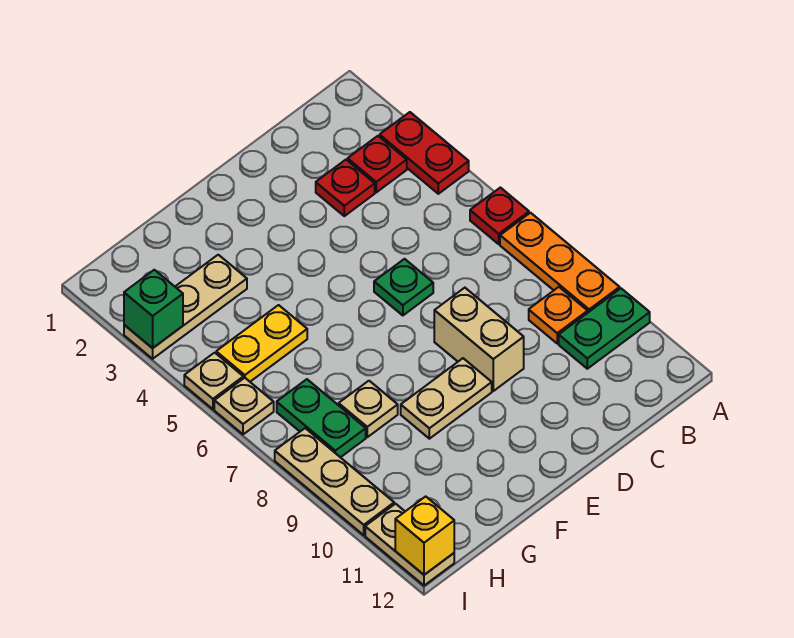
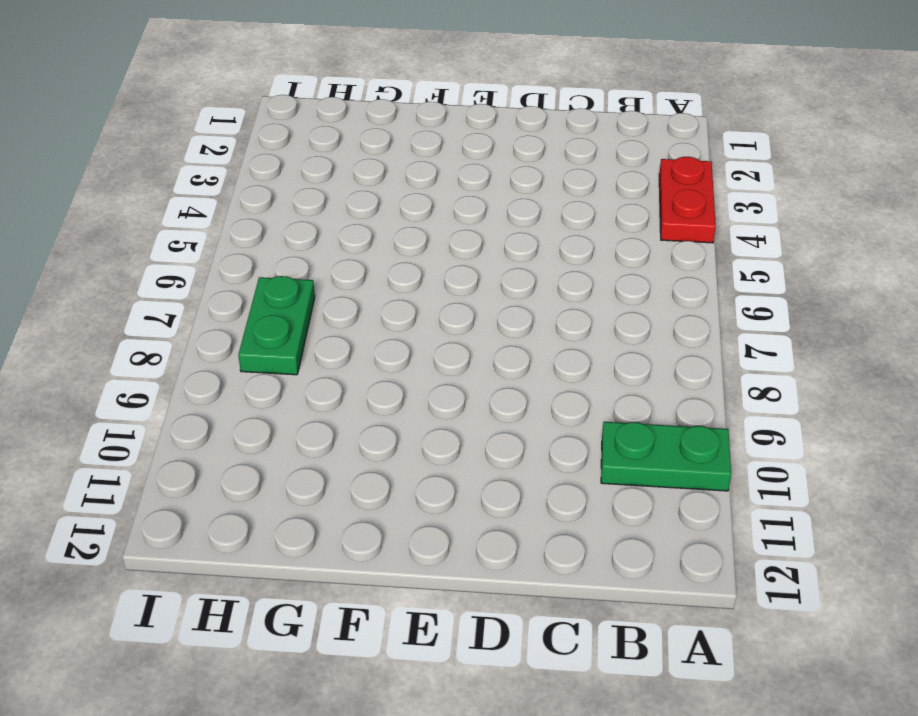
none -> red plate A6 level 1
none -> orange plate A7:A9 level 1
none -> red plate B3 level 1

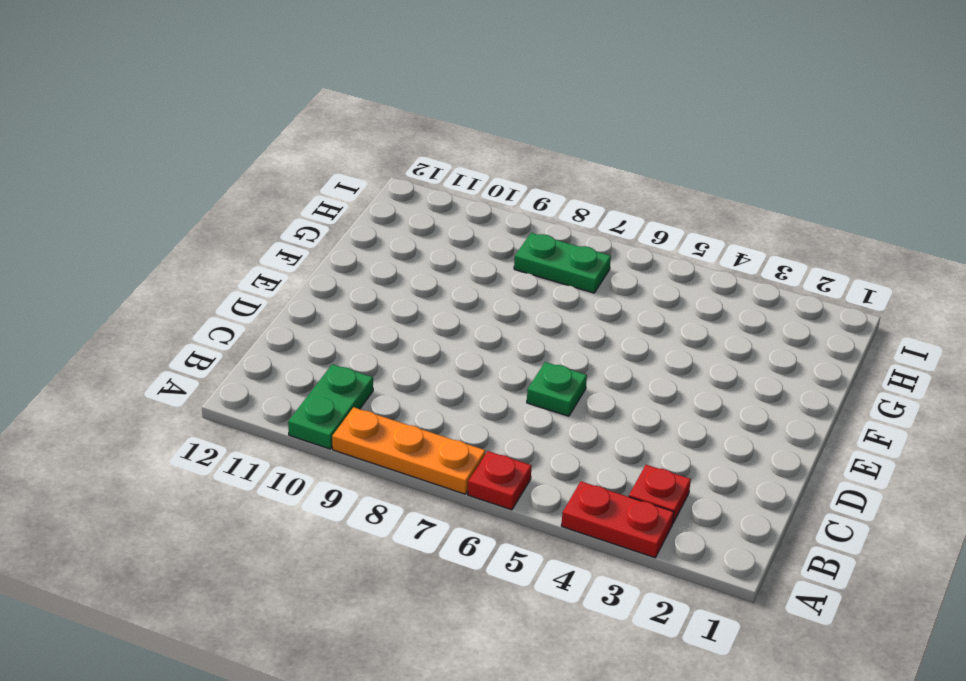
none -> orange plate B9 level 1
none -> red plate C3 level 1
none -> tan brick D8:D9 level 1

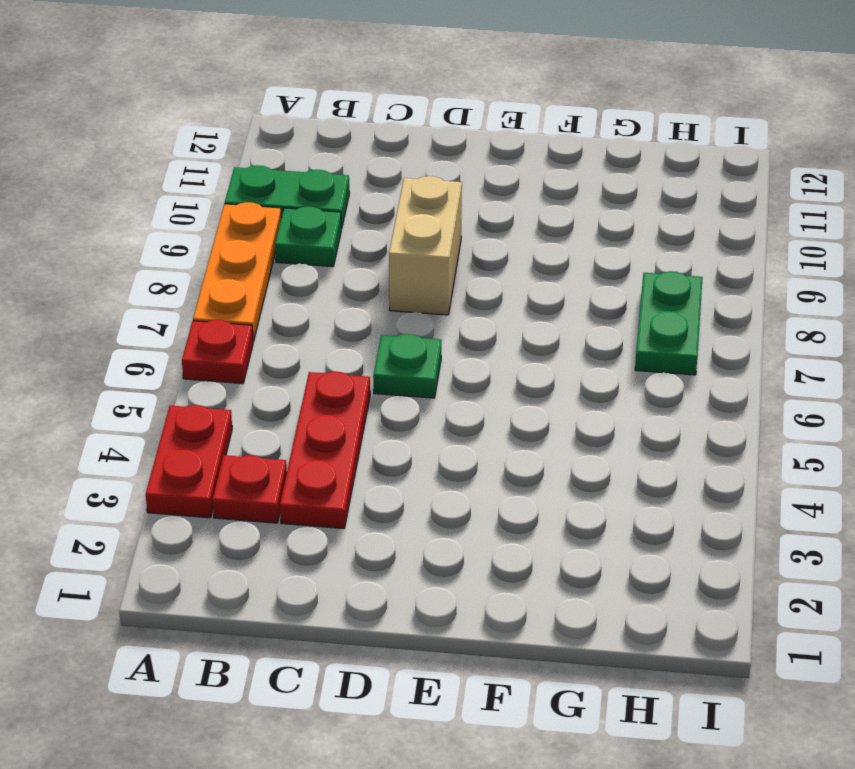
green plate B9 level 1 -> orange plate B9 level 1
red plate C3:C5 level 1 -> red plate C3 level 1
none -> tan plate E9:F9 level 1
none -> tan plate G3:I3 level 1
none -> yellow plate G5:H5 level 1

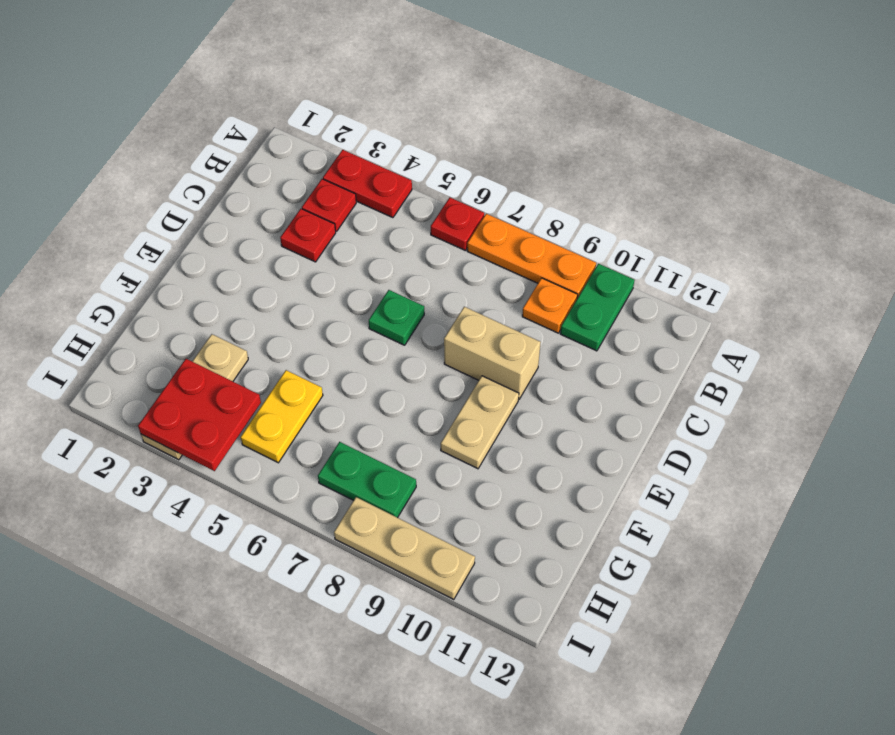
red plate H3:I4 level 2 -> green brick I3 level 2
none -> tan plate G8 level 1
none -> tan plate I5 level 1
none -> tan plate I6 level 1

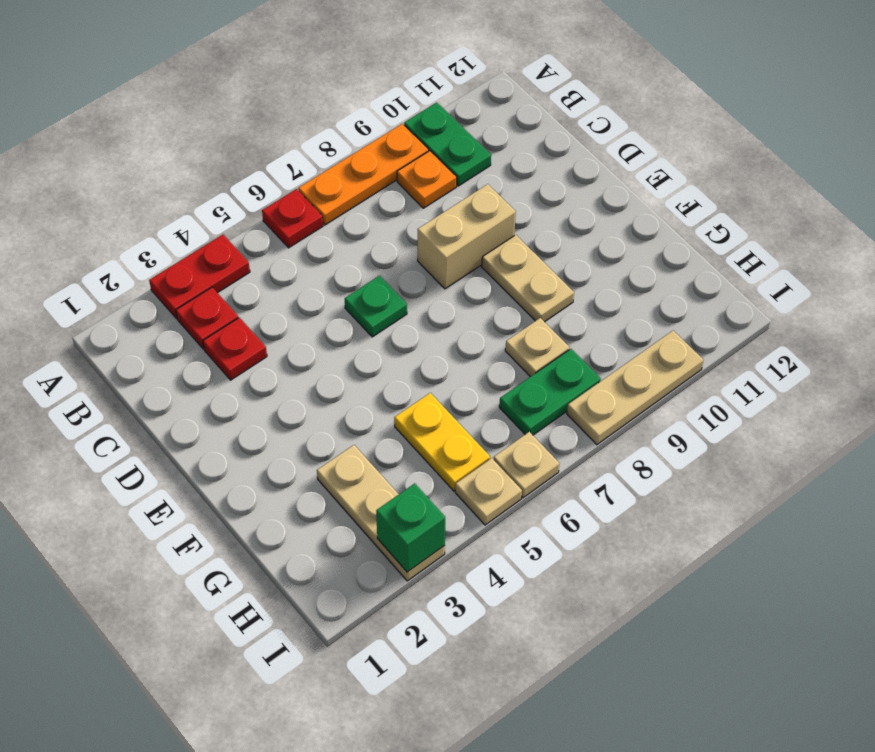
none -> tan plate I11:I12 level 1
none -> yellow brick I12 level 2

